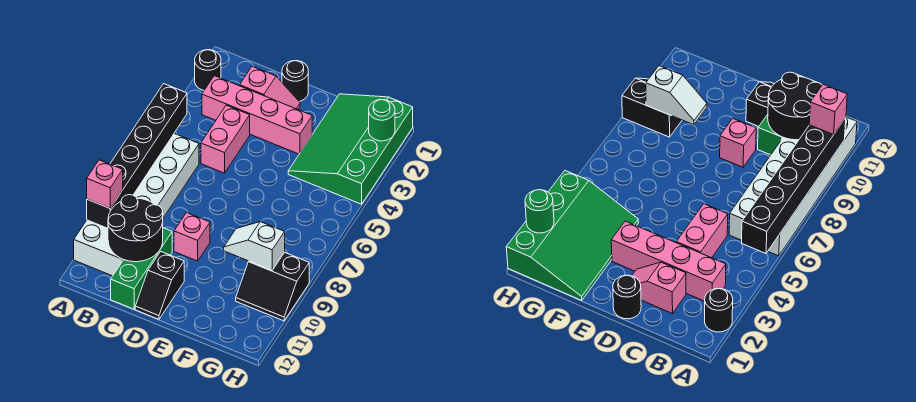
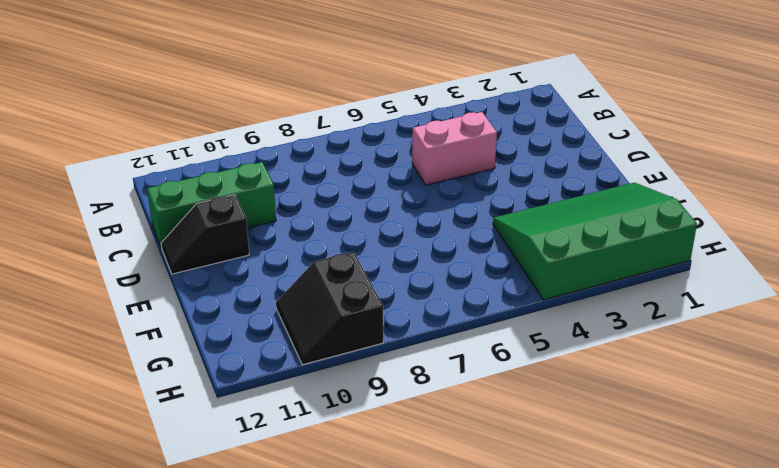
none -> black round brick A2 level 1
none -> white brick A6:B11 level 1
none -> pink brick B3:E3 level 1

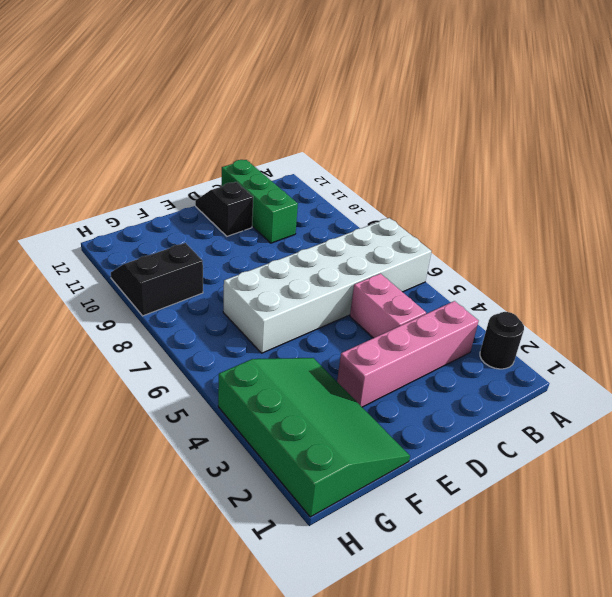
white brick A6:F7 level 1 -> white brick A6:B11 level 1
none -> pink slope C2:D2 level 1 top C
none -> black round brick D1 level 1
none -> pink brick D9 level 1

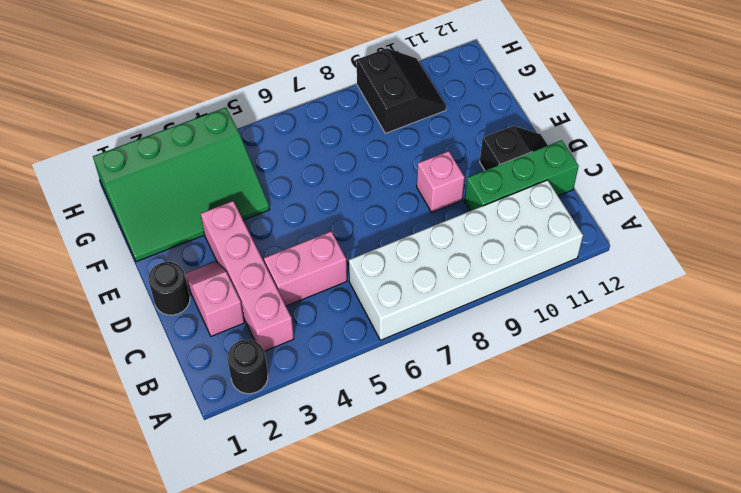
none -> black brick A5:A10 level 2
none -> black round brick B10:C11 level 2
none -> white slope F9:G9 level 2 top G

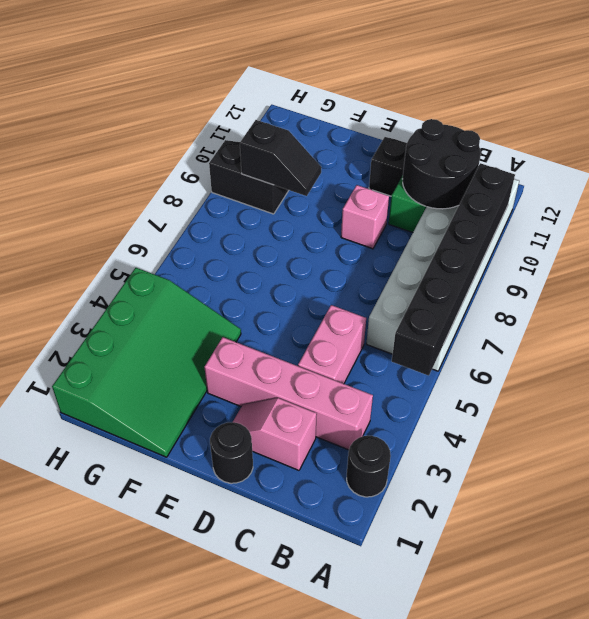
black slope F9:G9 level 2 top G -> white slope F9:G9 level 2 top G
none -> green round brick H2 level 2
none -> pink brick A10 level 3

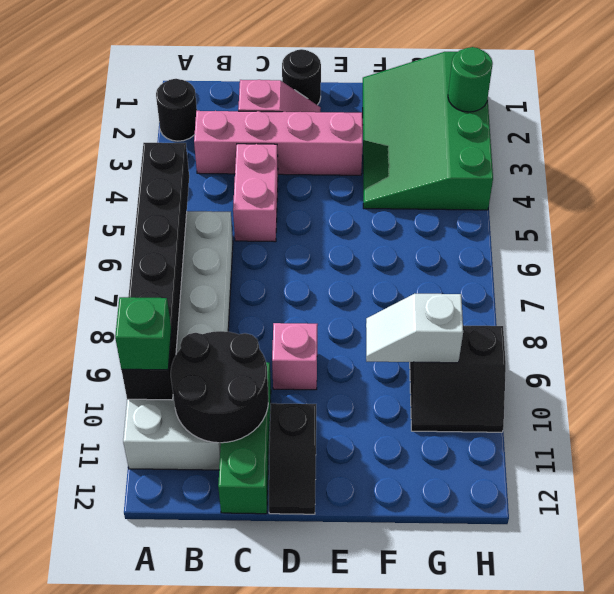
green brick A10 level 3 -> pink brick A10 level 3

